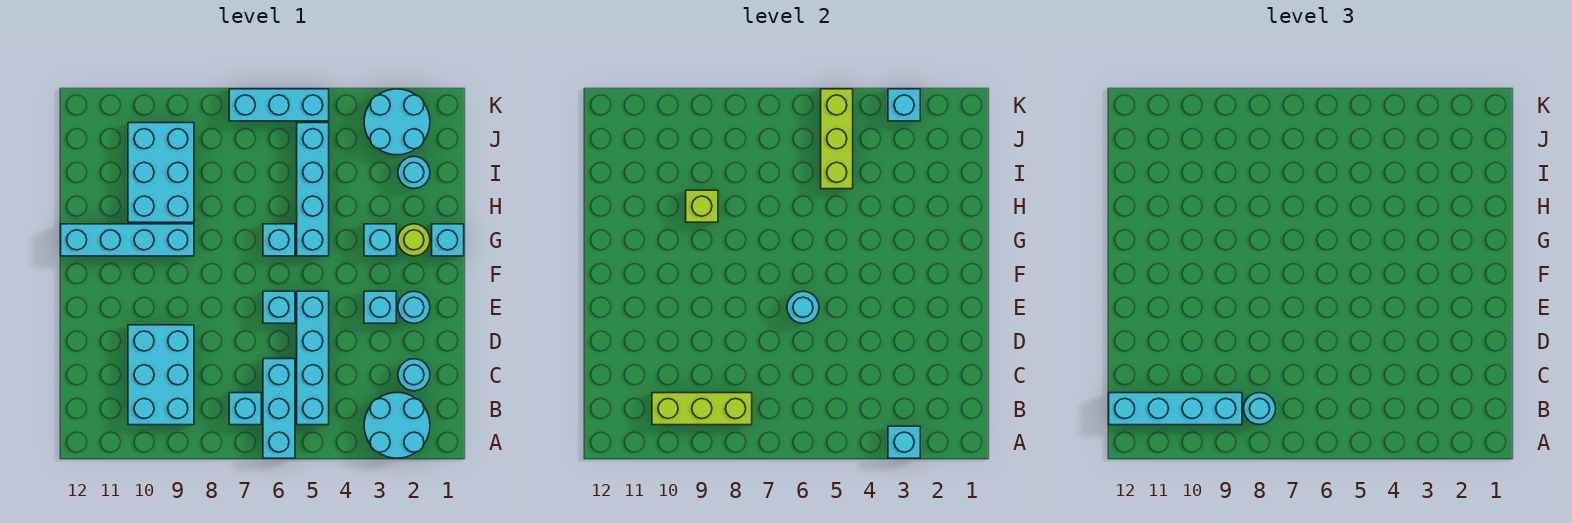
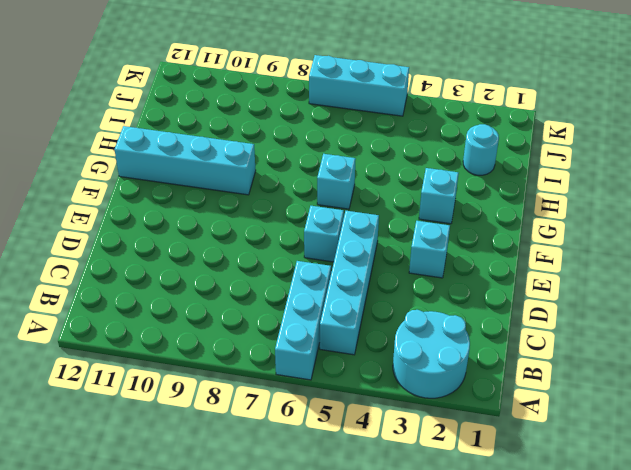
none -> cyan brick B7 level 1
none -> cyan brick B9:D10 level 1
none -> cyan round brick C2 level 1

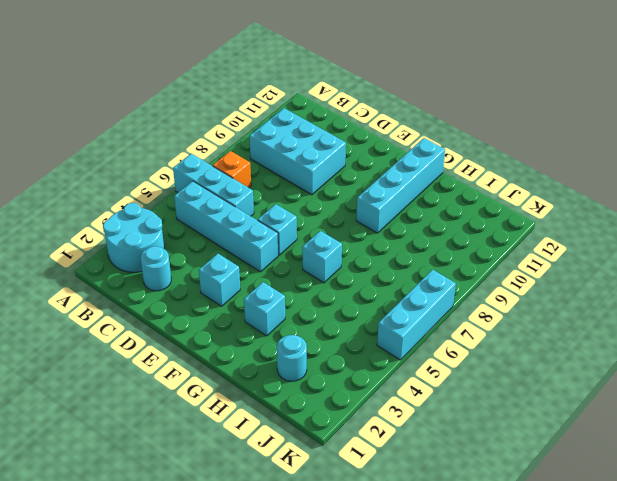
orange brick B7 level 1 -> cyan brick B7 level 1
none -> cyan round brick E2 level 1
none -> cyan brick G1 level 1
none -> lime round brick G2 level 1

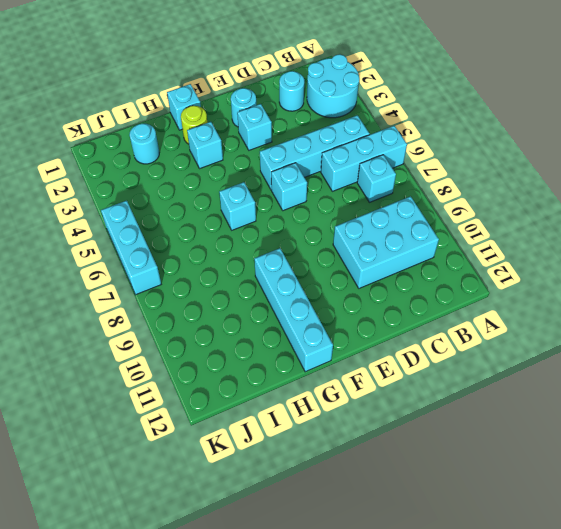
none -> cyan brick G5:J5 level 1
none -> cyan brick H9:J10 level 1
none -> cyan round brick J2:K3 level 1

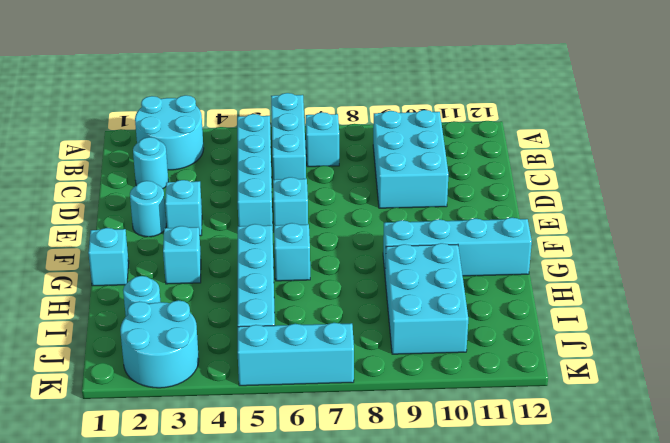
none -> lime round brick G2 level 1
none -> cyan brick A3 level 2
none -> lime brick B8:B10 level 2

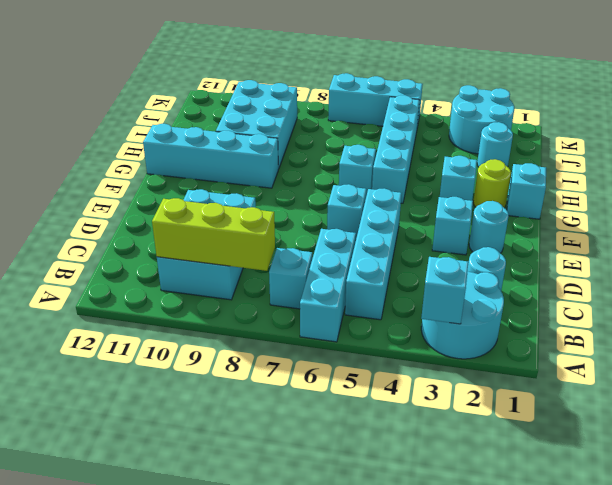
none -> cyan round brick E6 level 2
none -> lime brick H9 level 2
none -> lime brick I5:K5 level 2

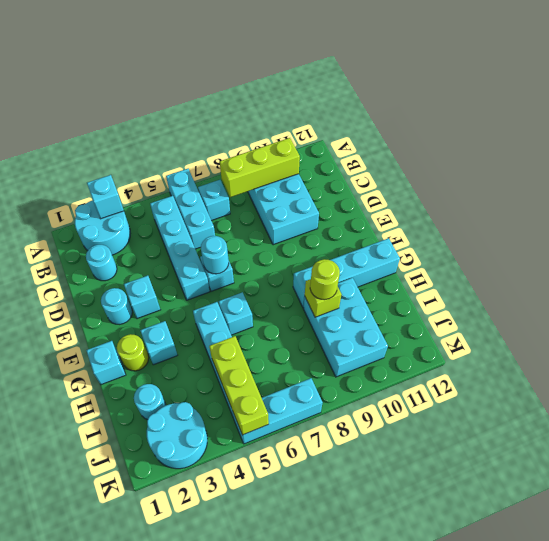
lime round brick H9 level 3 -> none
none -> cyan brick K3 level 2
none -> cyan round brick B8 level 3
none -> cyan brick B9:B12 level 3

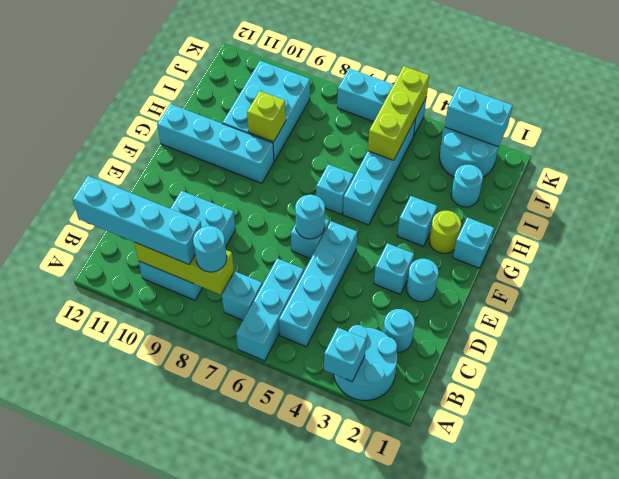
cyan brick K2:K3 level 2 -> cyan brick K3 level 2

